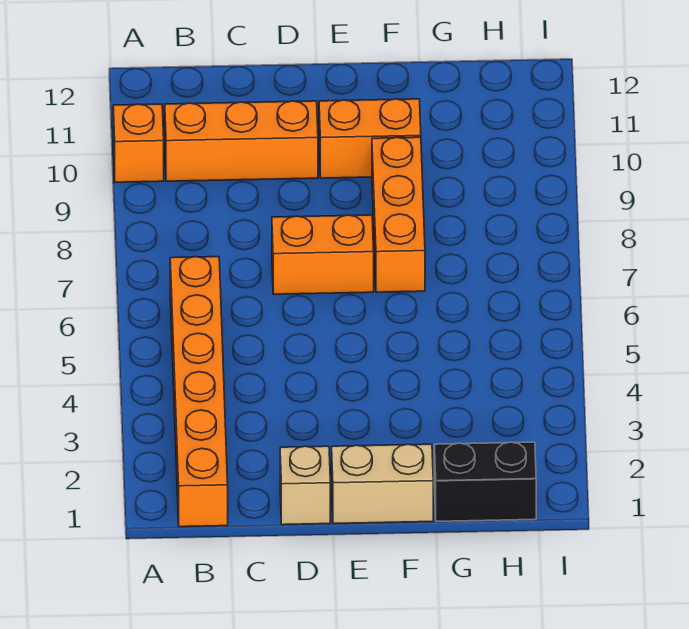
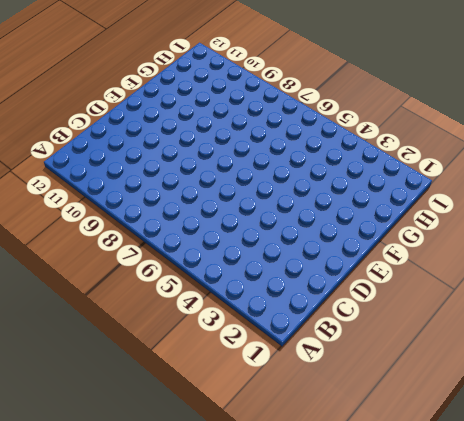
none -> orange brick A10 level 1
none -> orange brick B1:B6 level 1

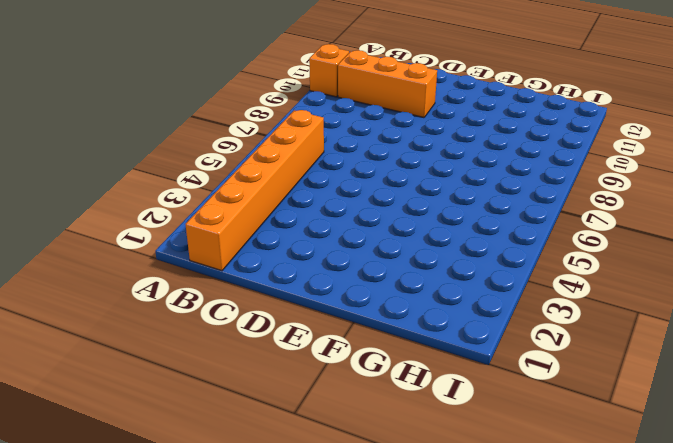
none -> tan brick D1 level 1
none -> orange brick D7:E7 level 1

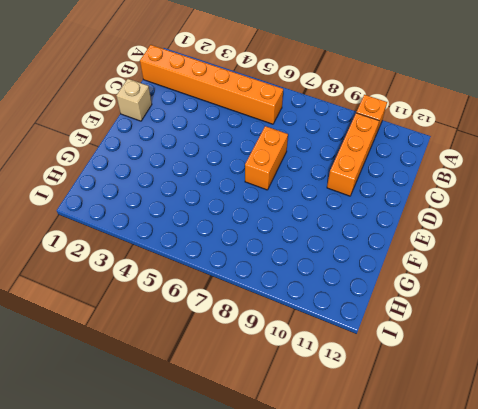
none -> tan brick E1:F1 level 1
none -> orange brick E10:F10 level 1

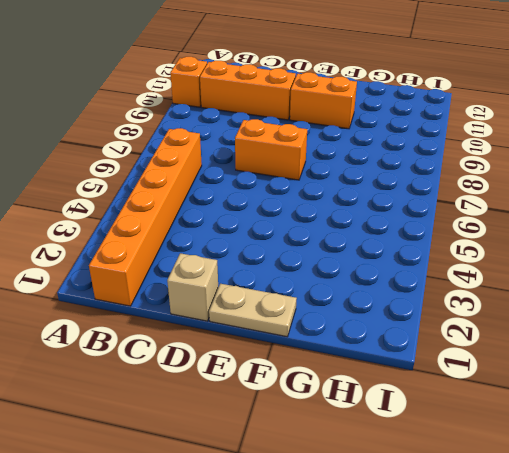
tan plate E1:F1 level 1 -> tan brick E1:F1 level 1
none -> orange brick F7:F9 level 1
none -> black brick G1:H1 level 1

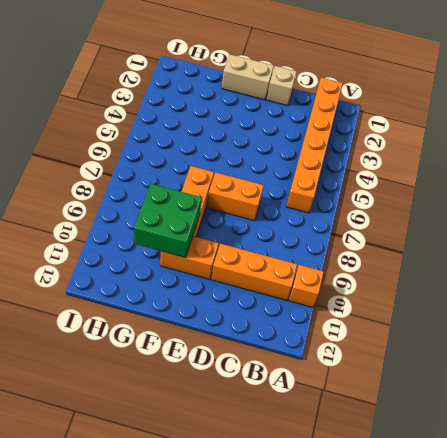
green brick F9:G10 level 2 -> none
none -> black brick G1:H1 level 1

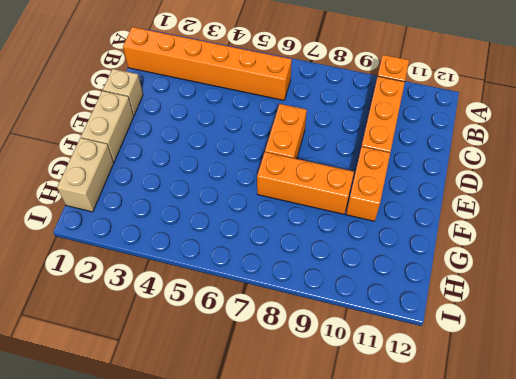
tan brick G1:H1 level 1 -> black brick G1:H1 level 1

